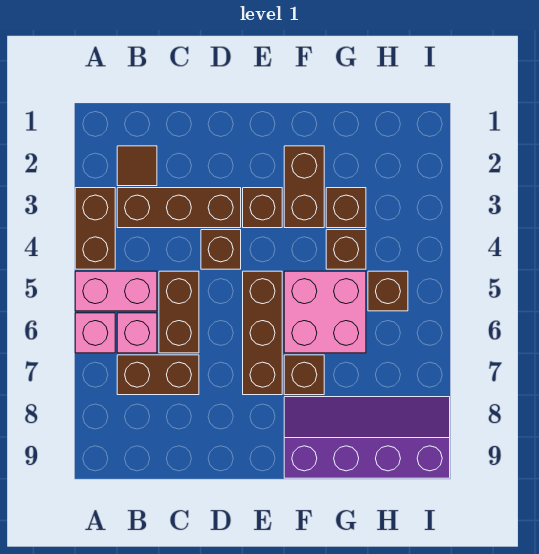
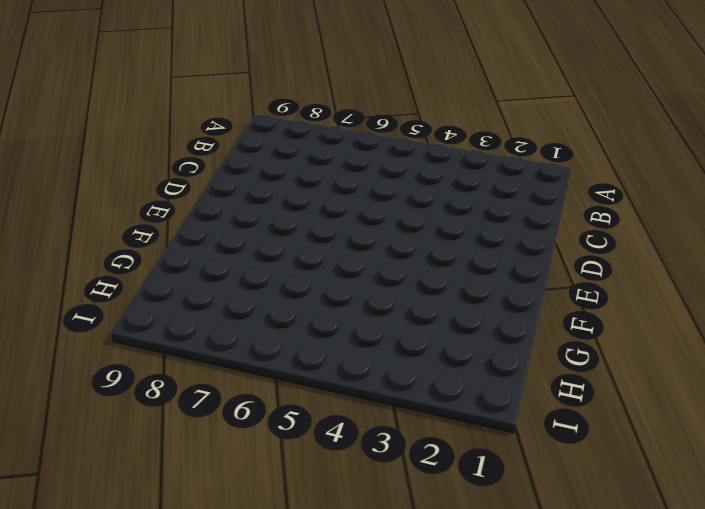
none -> brown brick A3:A4 level 1
none -> pink brick A5:B5 level 1
none -> pink brick A6 level 1

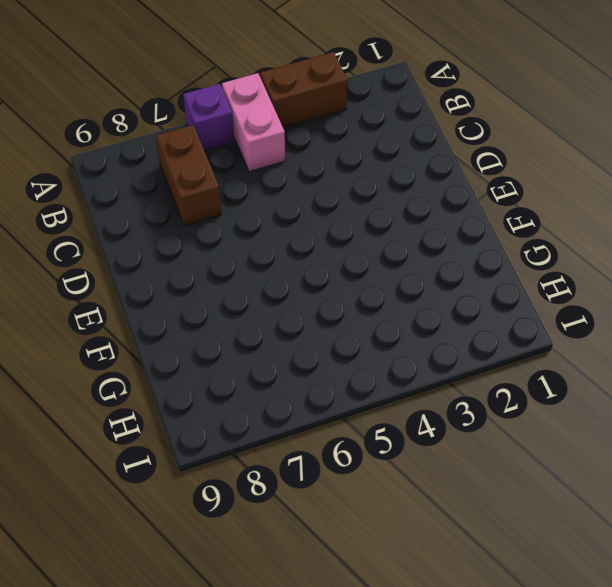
purple brick A6 level 1 -> pink brick A6 level 1
none -> brown tile B2 level 1
none -> brown brick B3:D3 level 1
none -> pink brick B6 level 1

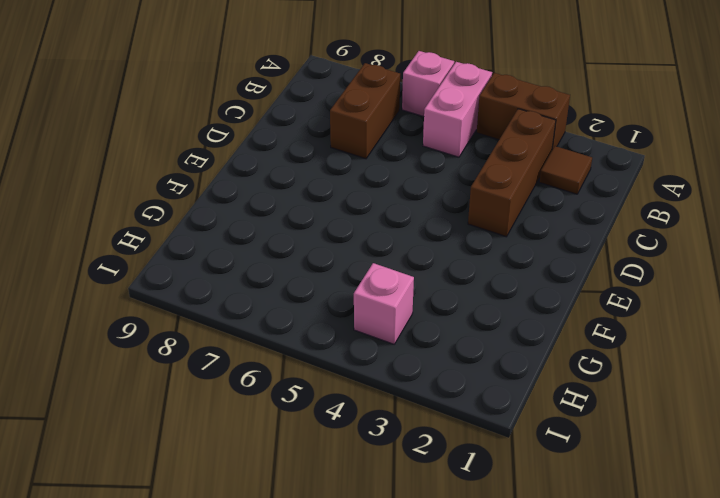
pink brick H4 level 1 -> pink brick B6 level 1
none -> brown brick C5:C6 level 1
none -> brown brick D4 level 1
none -> brown brick E3 level 1

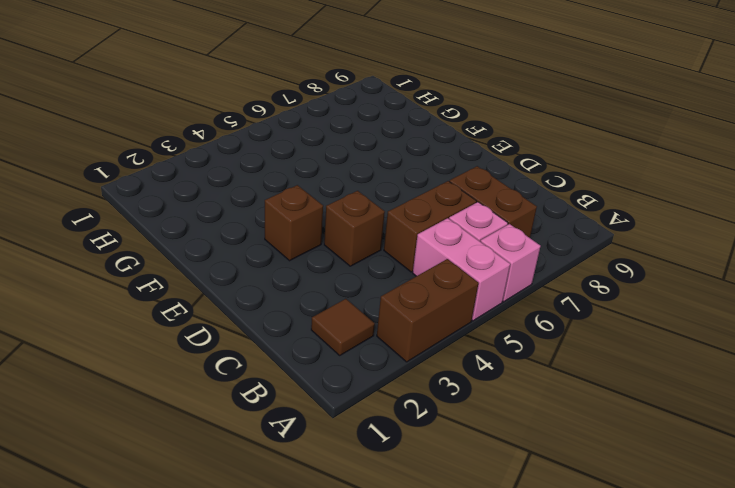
none -> brown brick B3:D3 level 1
none -> brown brick E5:E7 level 1
none -> brown brick F2:F3 level 1

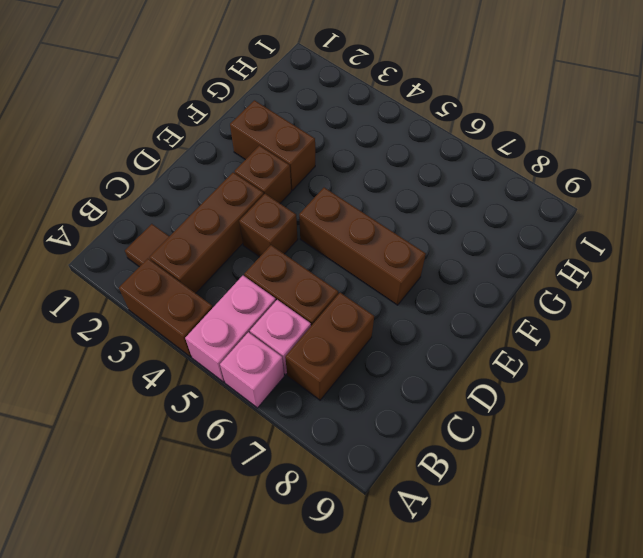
none -> pink brick F5:G6 level 1
none -> brown brick F7 level 1
none -> purple slope F8:I9 level 1 top 9

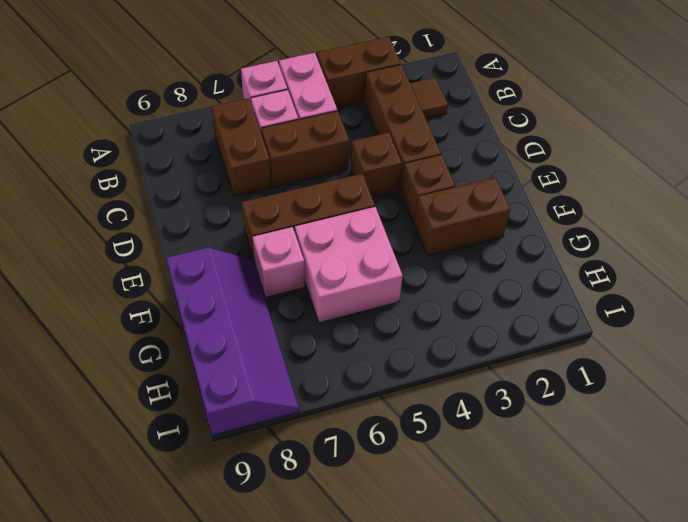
pink brick F7 level 1 -> brown brick F7 level 1
none -> brown brick G3 level 1
none -> brown brick G4 level 1
none -> brown brick H5 level 1

